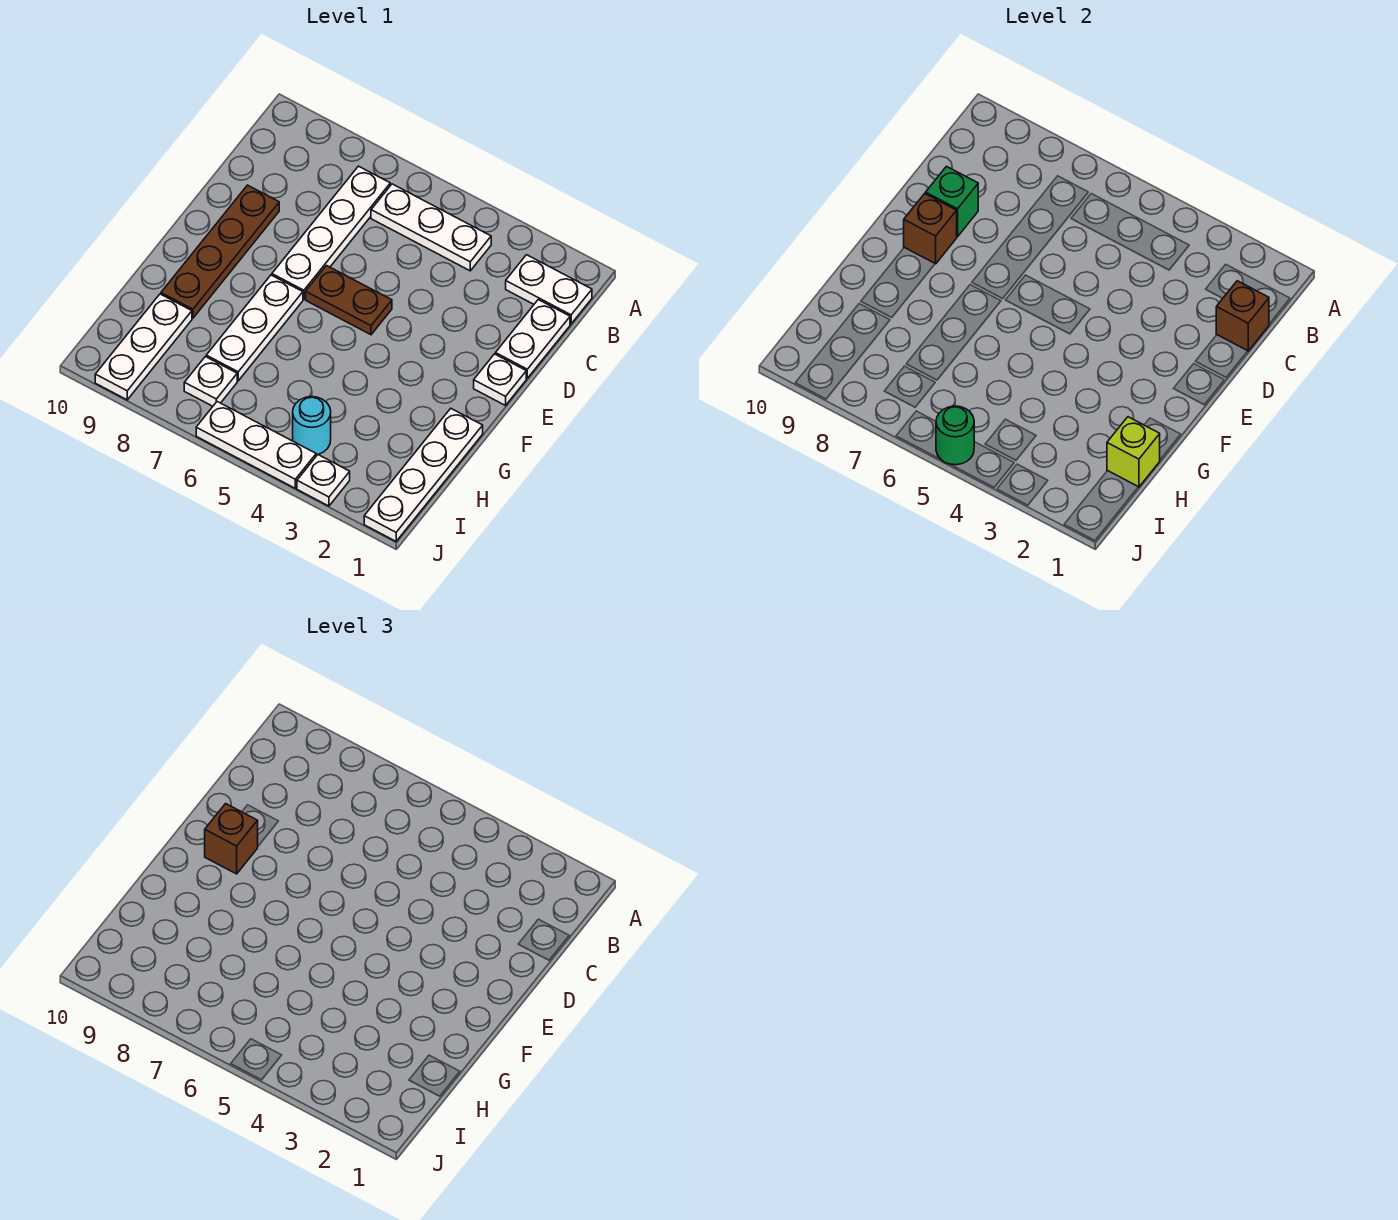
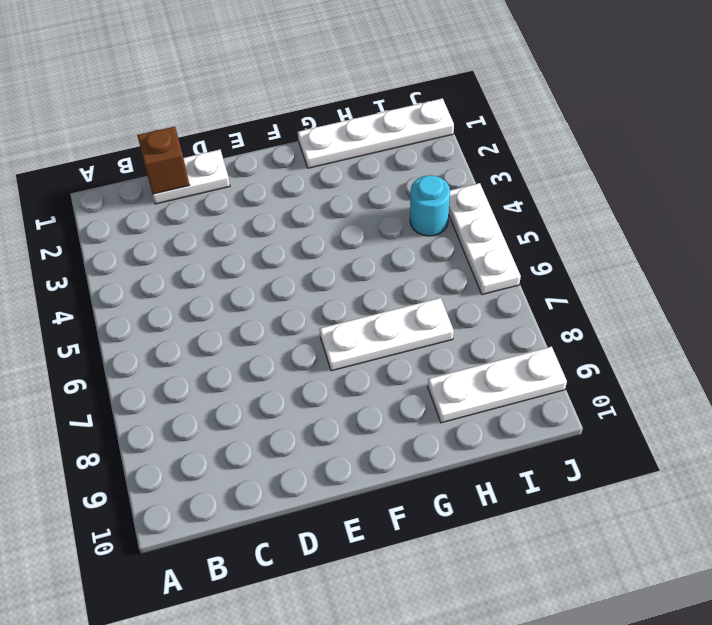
none -> white plate B1:B2 level 1
none -> white plate B4:B6 level 1
none -> white plate B7:E7 level 1

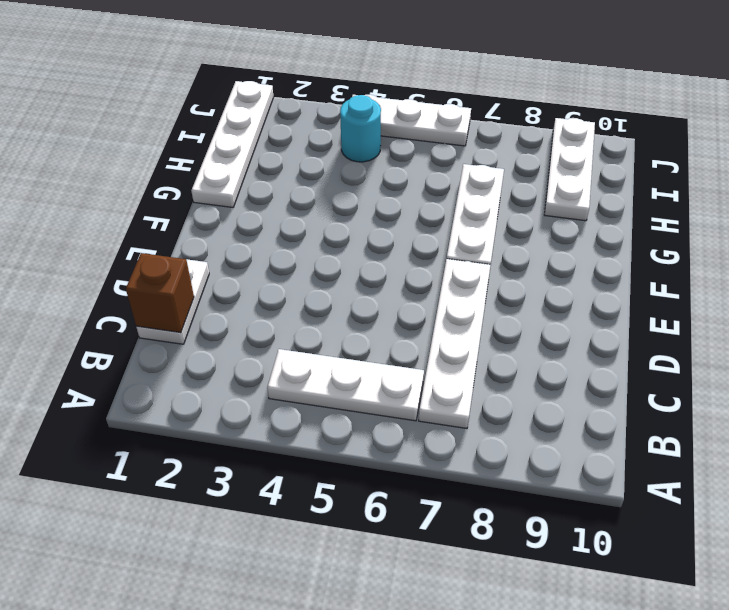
none -> white plate B1:B2 level 1
none -> brown plate D9:G9 level 1
none -> white plate E1 level 1

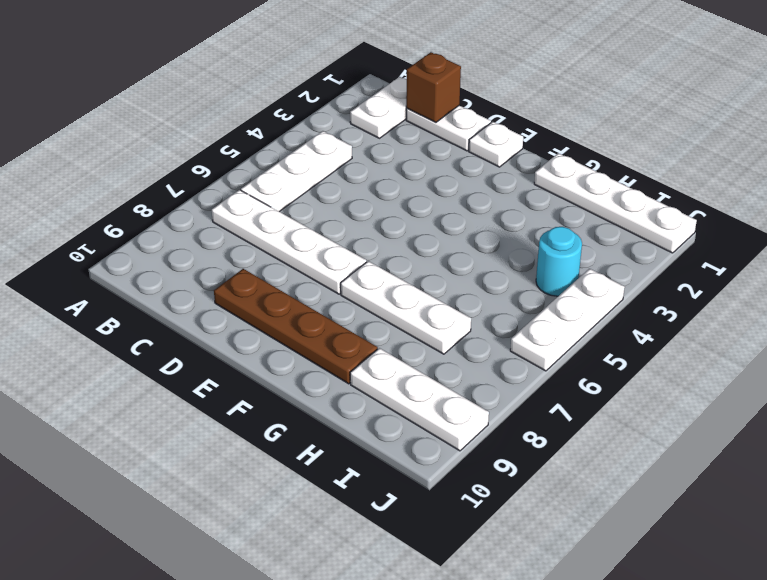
none -> brown plate E5:E6 level 1
none -> white plate I7 level 1
none -> white plate J3 level 1

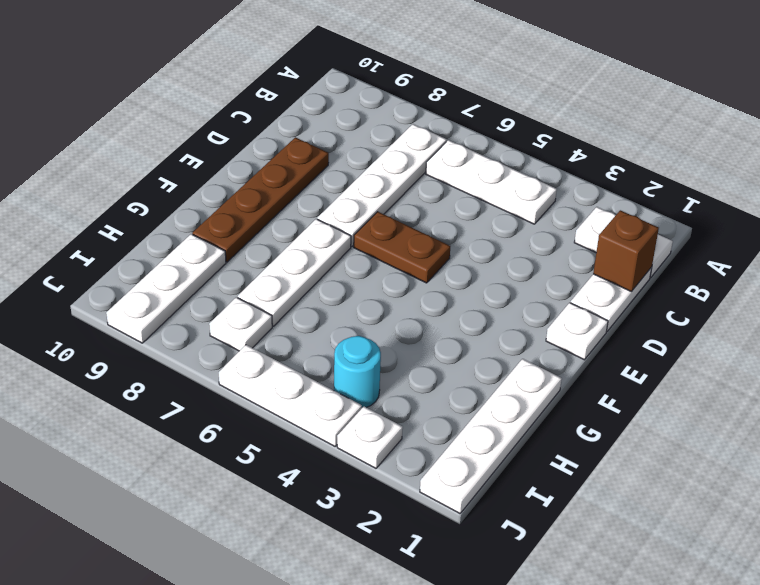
none -> green brick D9 level 2
none -> brown brick E9 level 2
none -> lime brick H1 level 2

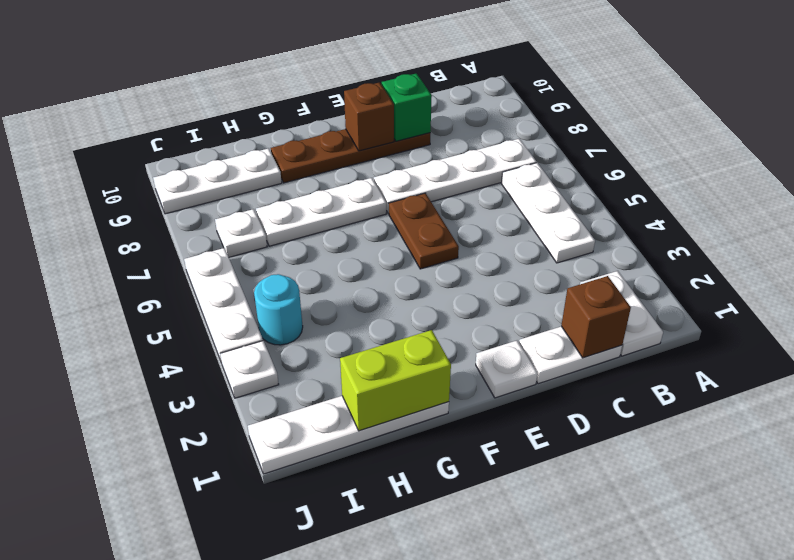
lime brick G1:H1 level 2 -> lime brick H1 level 2
none -> green round brick J5 level 2
none -> brown brick E9 level 3

